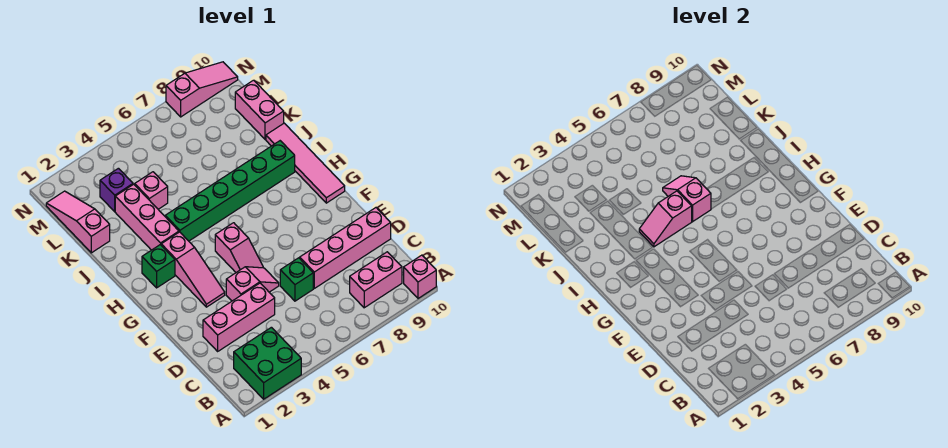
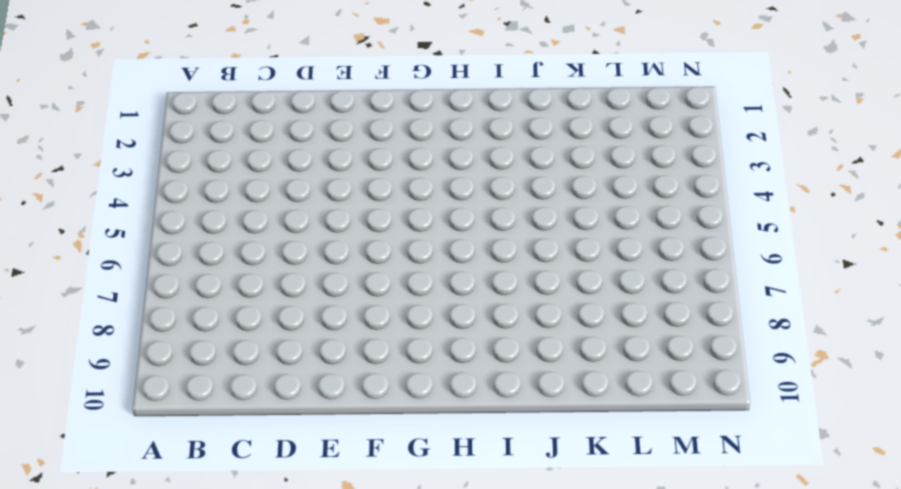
none -> green brick A2:B3 level 1
none -> pink brick A10 level 1
none -> pink brick B8:B9 level 1

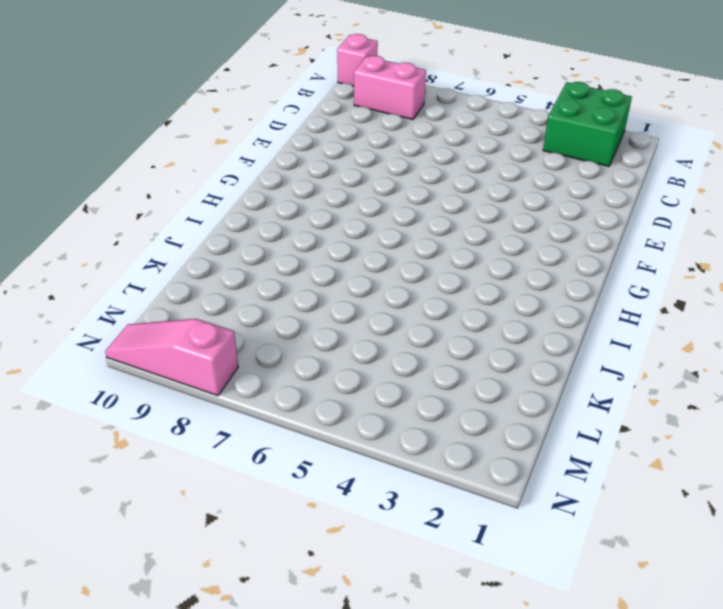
none -> pink brick D2:D4 level 1
none -> green brick D6 level 1
none -> pink brick D7:D10 level 1

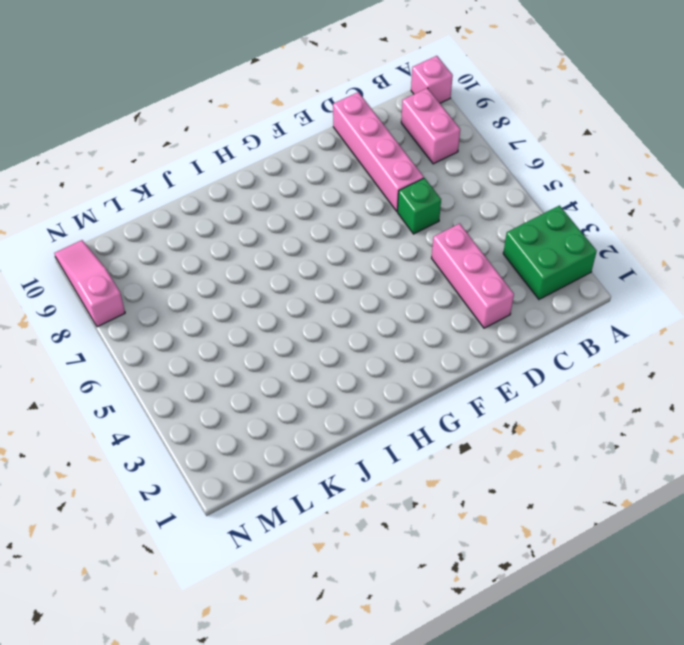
none -> pink slope E4:E5 level 1 top 4
none -> pink slope F3:H3 level 1 top H
none -> pink slope F5:G5 level 1 top G

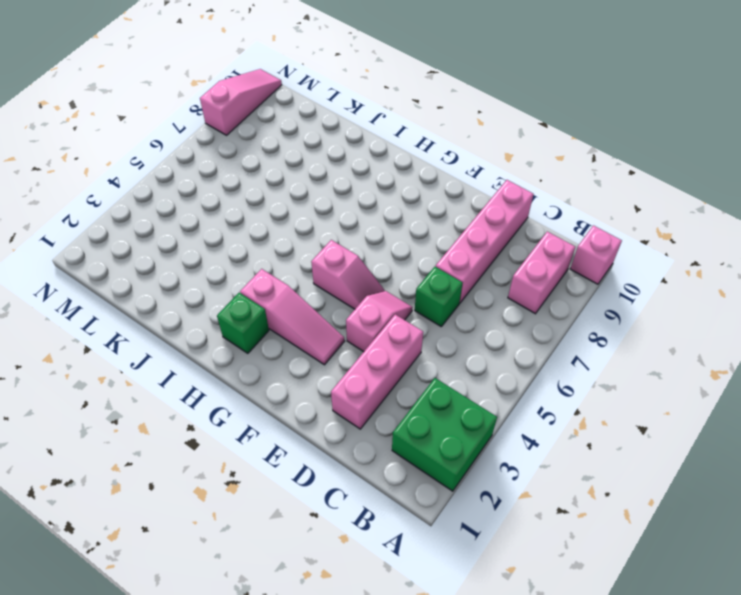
none -> pink tile G10:J10 level 1
none -> pink brick I3:K3 level 1
none -> green brick I4:I9 level 1

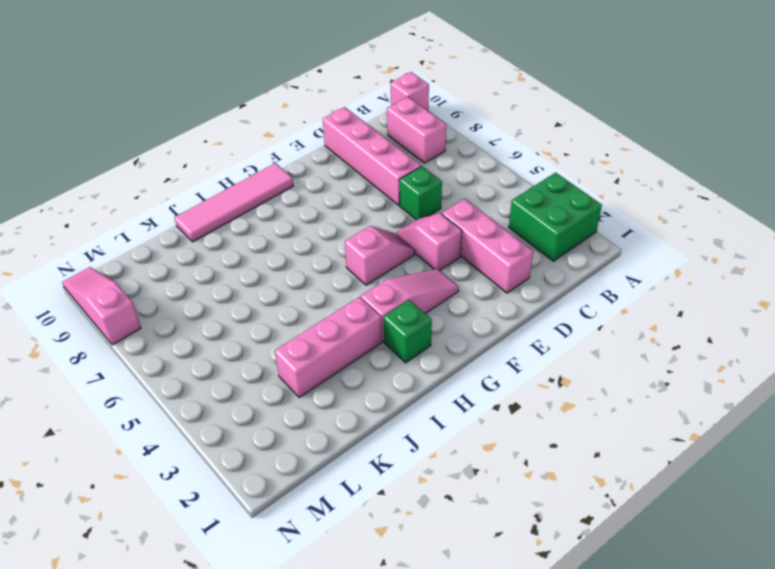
none -> green brick I4:I9 level 1
none -> pink slope K1:M1 level 1 top K
none -> pink brick K4 level 1

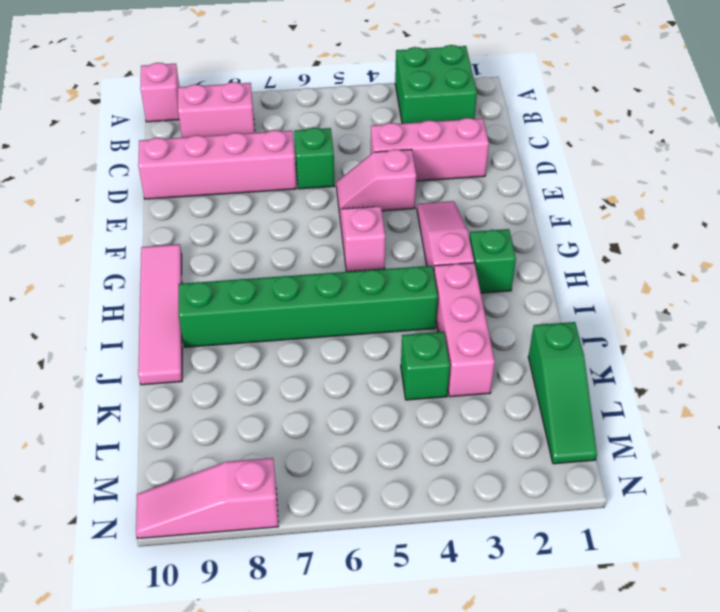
green slope K1:M1 level 1 top K -> pink slope K1:M1 level 1 top K
green brick K4 level 1 -> pink brick K4 level 1
none -> pink brick K10:L10 level 1
none -> purple brick L3 level 1
none -> pink slope I4:I5 level 2 top 5

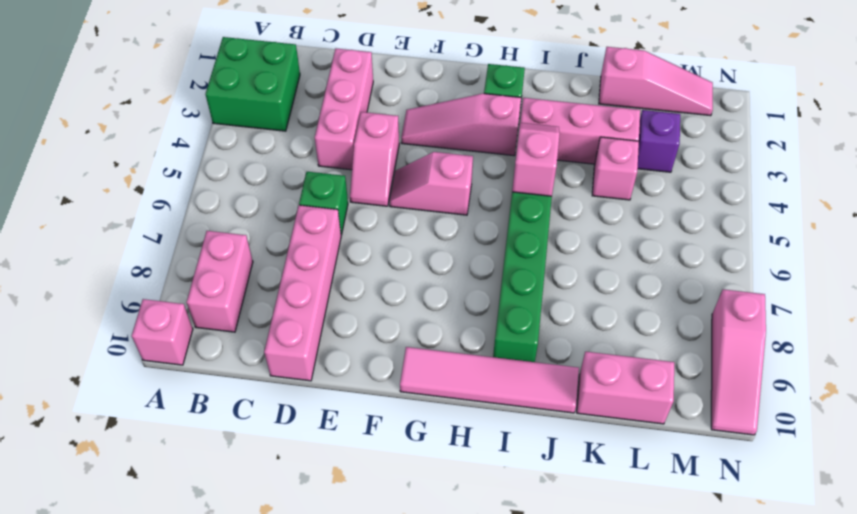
none -> pink slope I6:J6 level 2 top I

